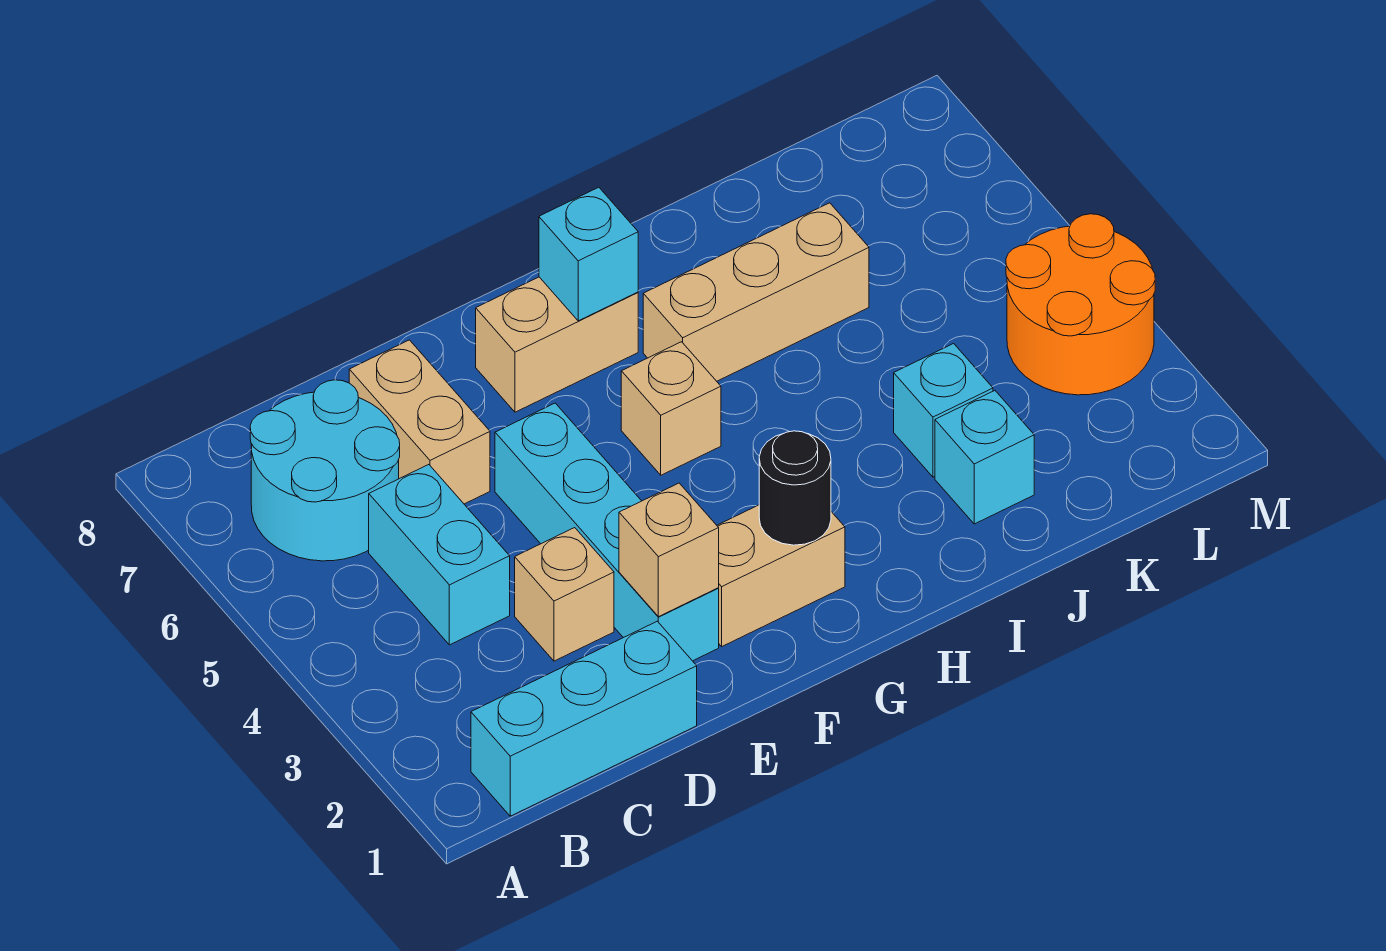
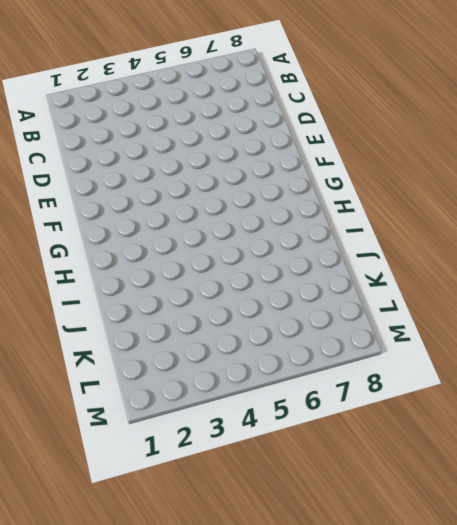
none -> cyan brick B1:D1 level 1
none -> cyan round brick B6:C7 level 1
none -> cyan brick C4:C5 level 1

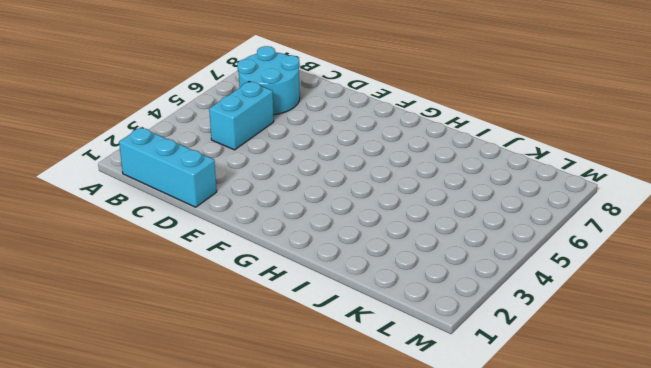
none -> tan brick D3 level 1
none -> tan brick D6:D7 level 1
none -> cyan brick E2:E5 level 1

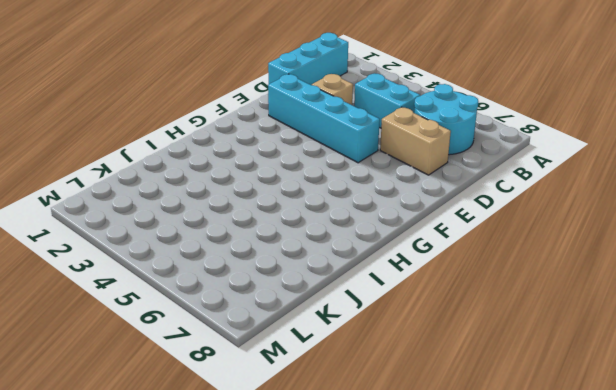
none -> tan brick F2:G2 level 1
none -> tan brick F7:G7 level 1
none -> tan brick G5 level 1

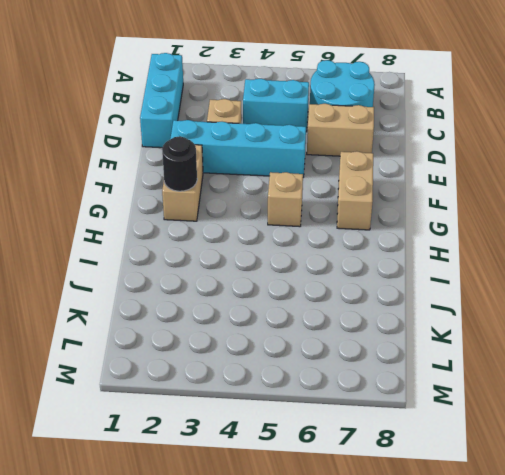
none -> tan brick H6:J6 level 1
none -> cyan brick J2 level 1
none -> cyan brick J3 level 1

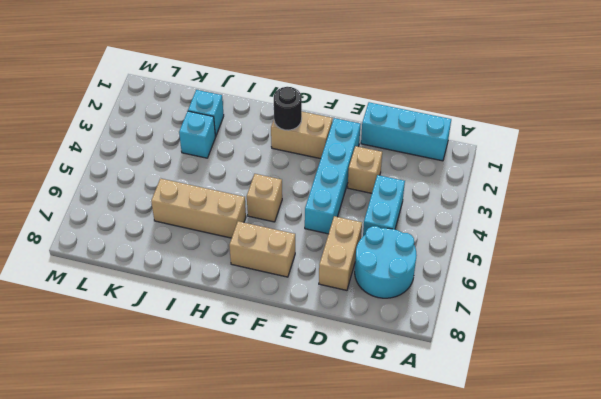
none -> orange round brick L3:M4 level 1
none -> tan brick E2 level 2
none -> cyan brick G7 level 2

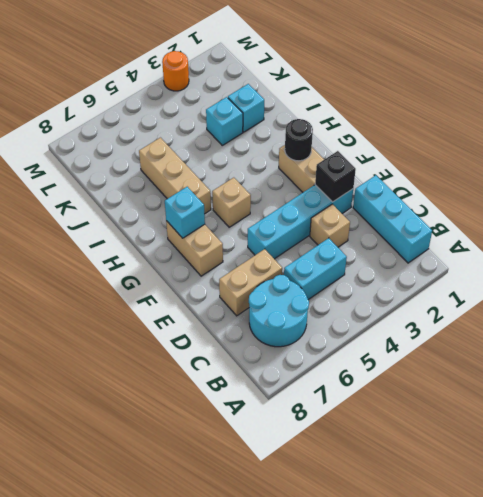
black brick E2 level 2 -> tan brick E2 level 2
orange round brick M3 level 1 -> orange round brick L3:M4 level 1

